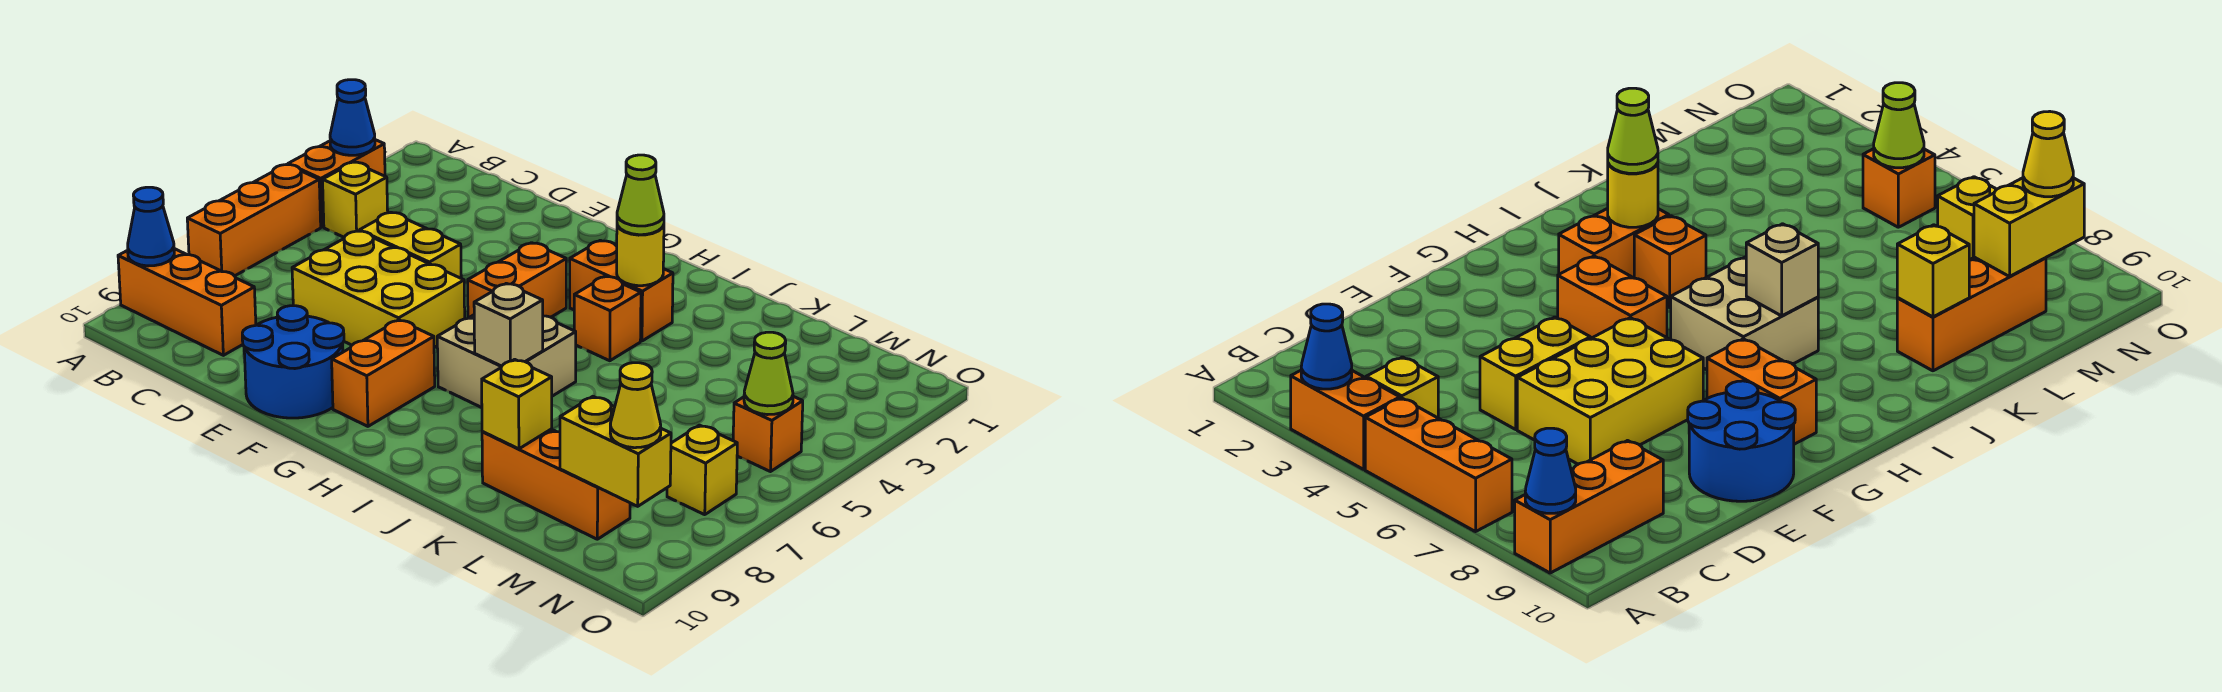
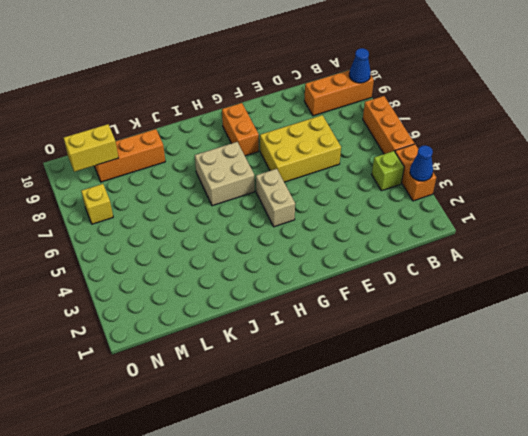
lime brick B4 level 1 -> yellow brick B4 level 1
tan brick G4:G5 level 1 -> orange brick G4:G5 level 1
none -> yellow brick D5:E5 level 1
none -> blue round brick E9:F10 level 1
none -> orange brick H3:I3 level 1

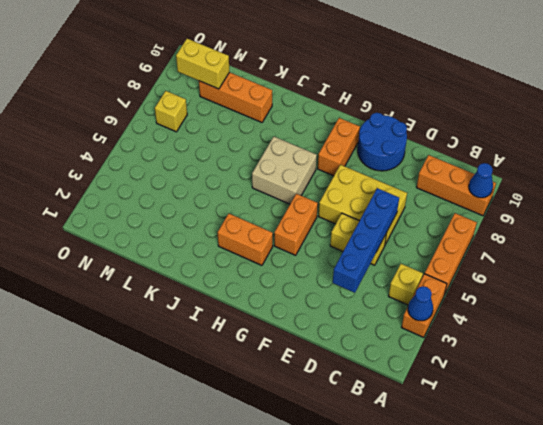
blue brick D3:D6 level 2 -> none
none -> orange brick I4 level 1
none -> orange brick N5 level 1
none -> yellow round brick I3 level 2

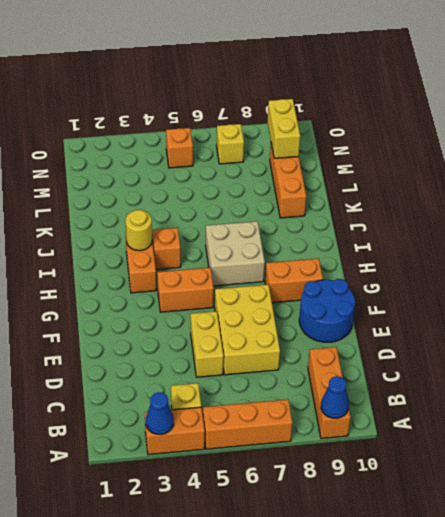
none -> tan brick I7 level 2
none -> yellow brick K9 level 2
none -> lime cone N5 level 2

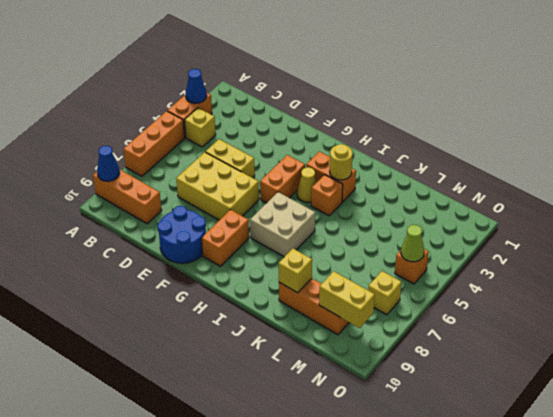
yellow cone H4 level 1 -> yellow cone N9 level 3
none -> tan brick I7 level 2
none -> lime cone I3 level 3

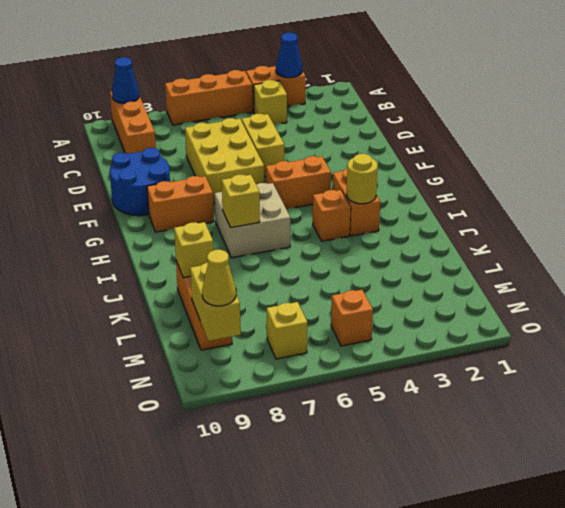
yellow brick I7 level 2 -> tan brick I7 level 2
none -> lime cone N5 level 2
none -> lime cone I3 level 3

